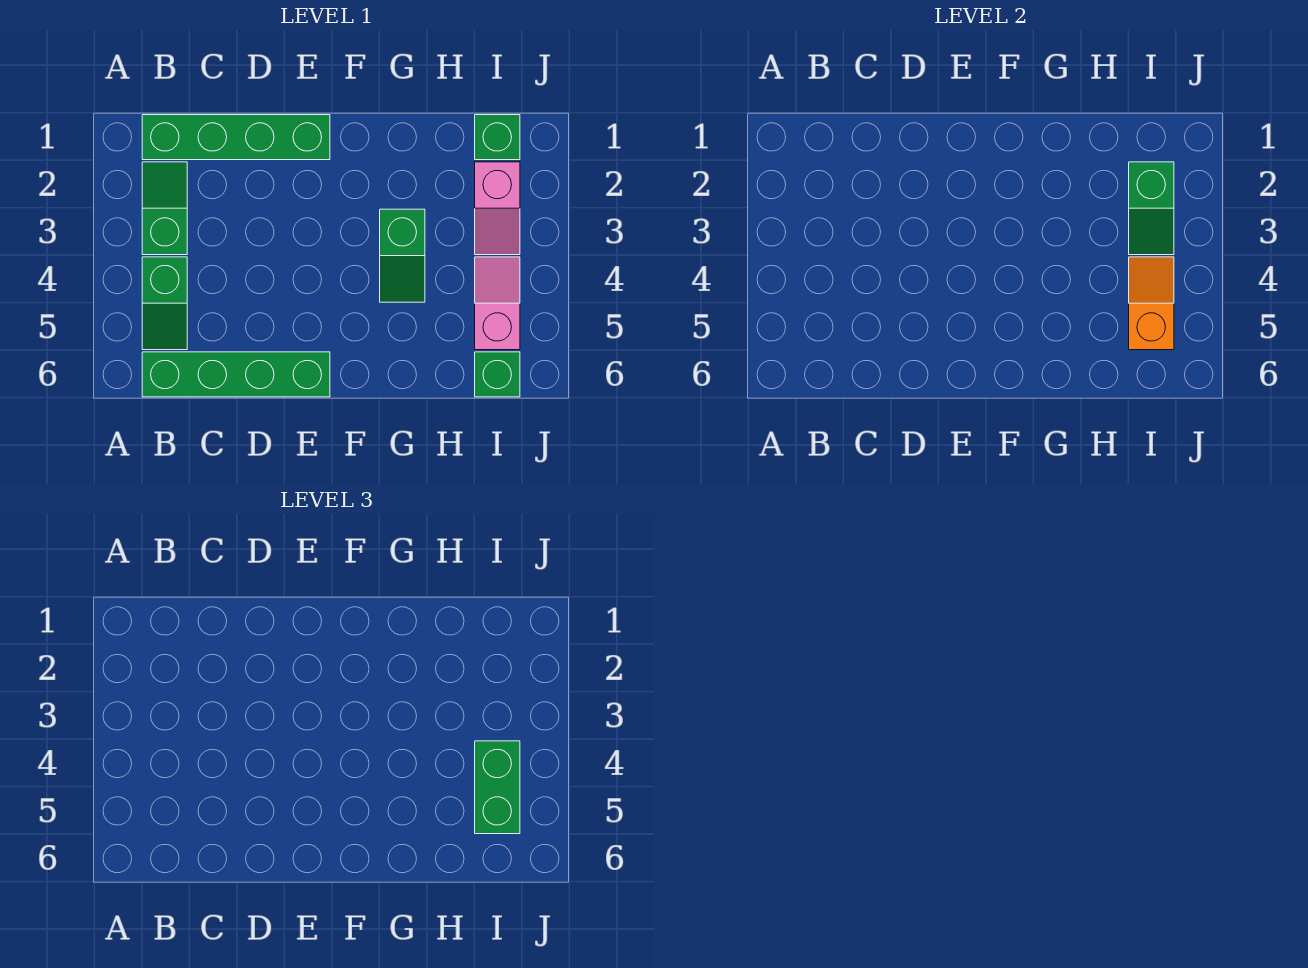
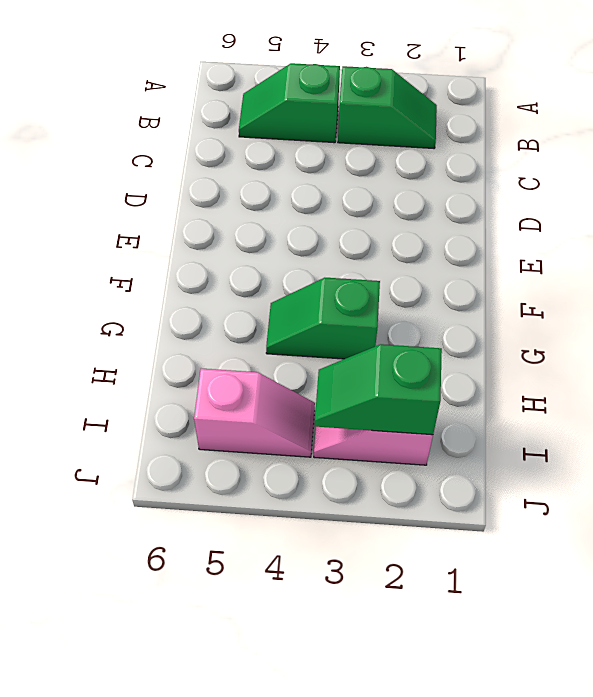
none -> green brick B1:E1 level 1
none -> green brick B6:E6 level 1
none -> green brick I1 level 1

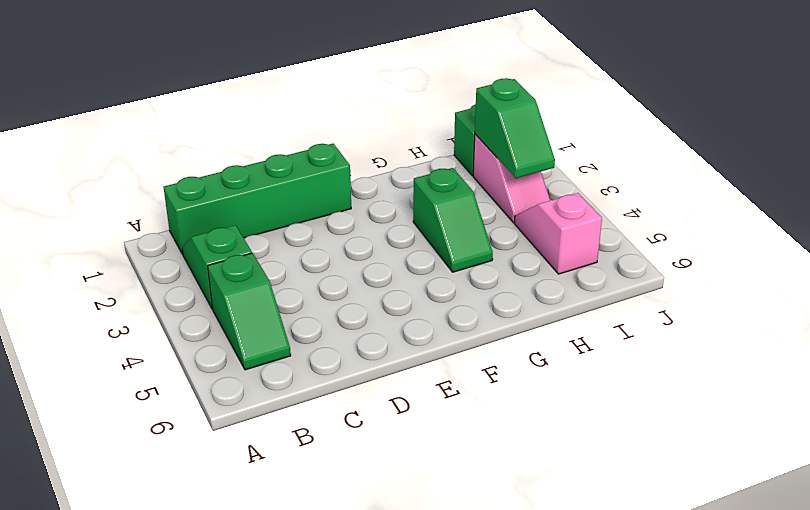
none -> green brick B6:E6 level 1
none -> green brick I6 level 1
none -> orange slope I4:I5 level 2 top 5

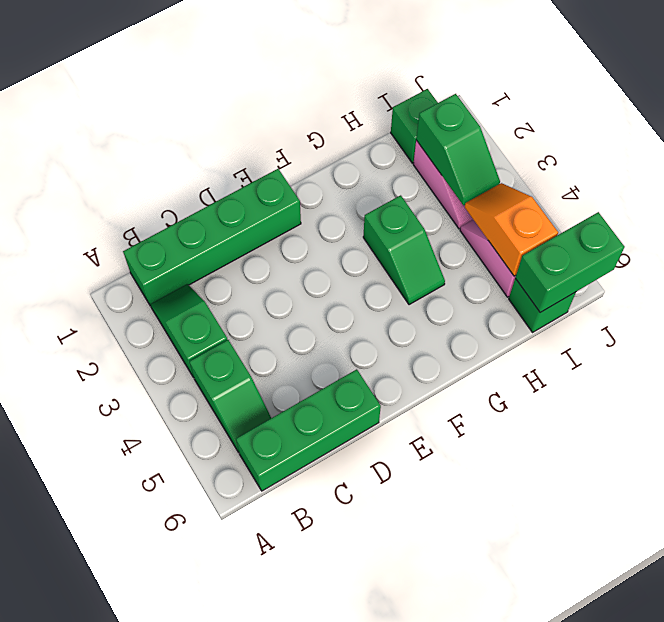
green brick B6:D6 level 1 -> green brick B6:E6 level 1
green brick I6:J6 level 2 -> green brick I4:I5 level 3

